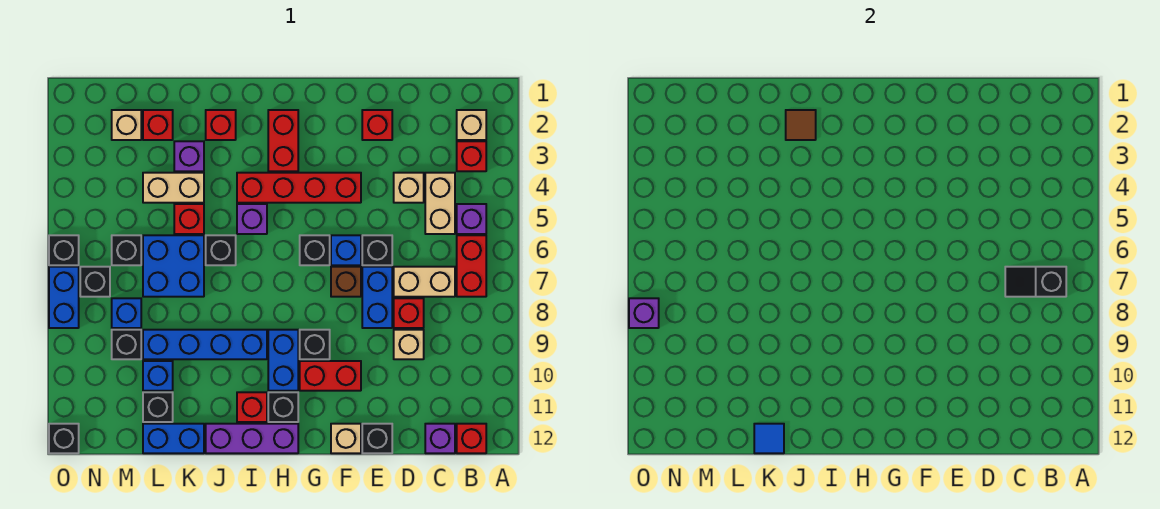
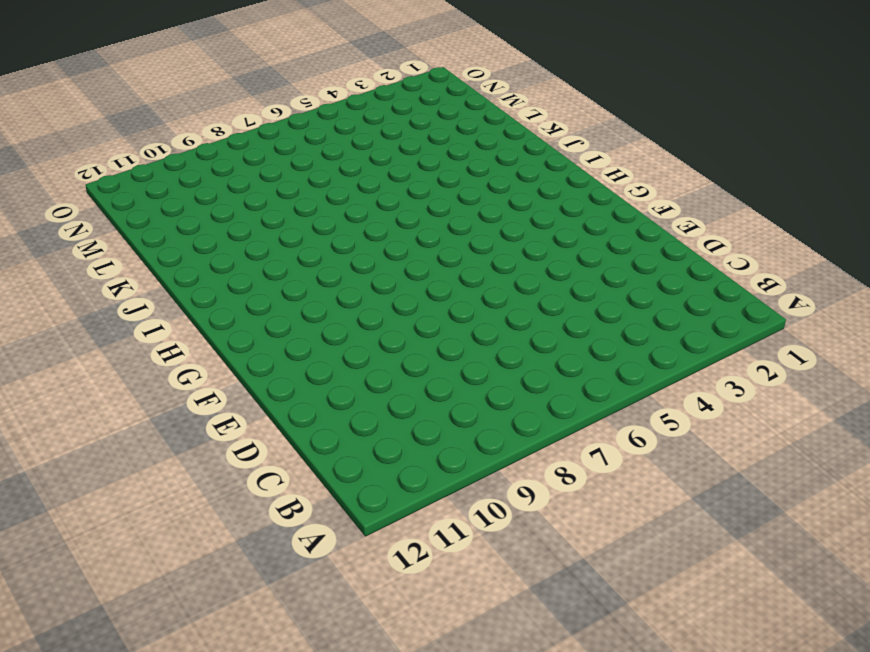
none -> tan brick B2 level 1
none -> red brick B3 level 1
none -> purple brick B5 level 1
none -> red brick B6:B7 level 1

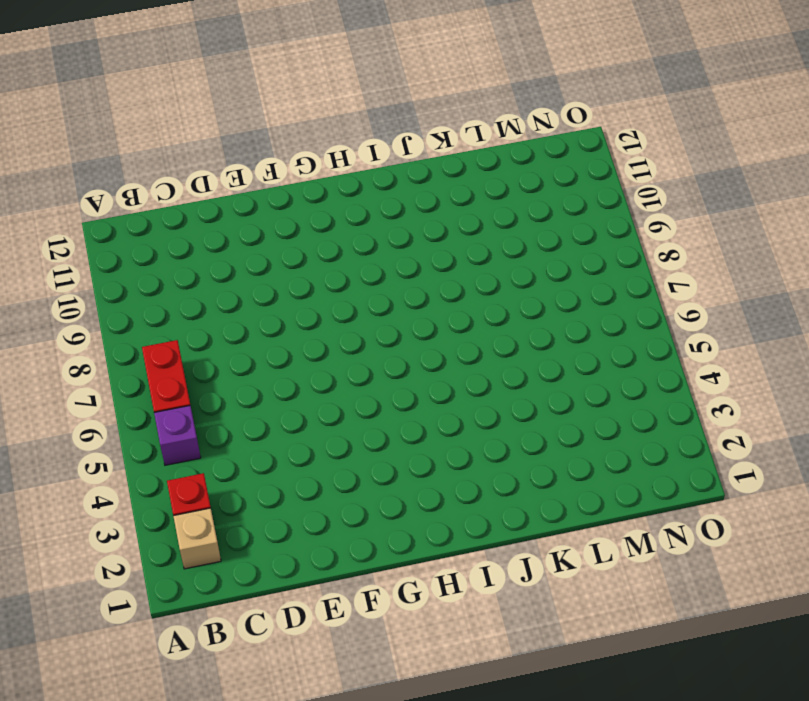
none -> red brick B12 level 1
none -> tan brick C4:C5 level 1
none -> tan brick C7:D7 level 1
none -> purple brick C12 level 1

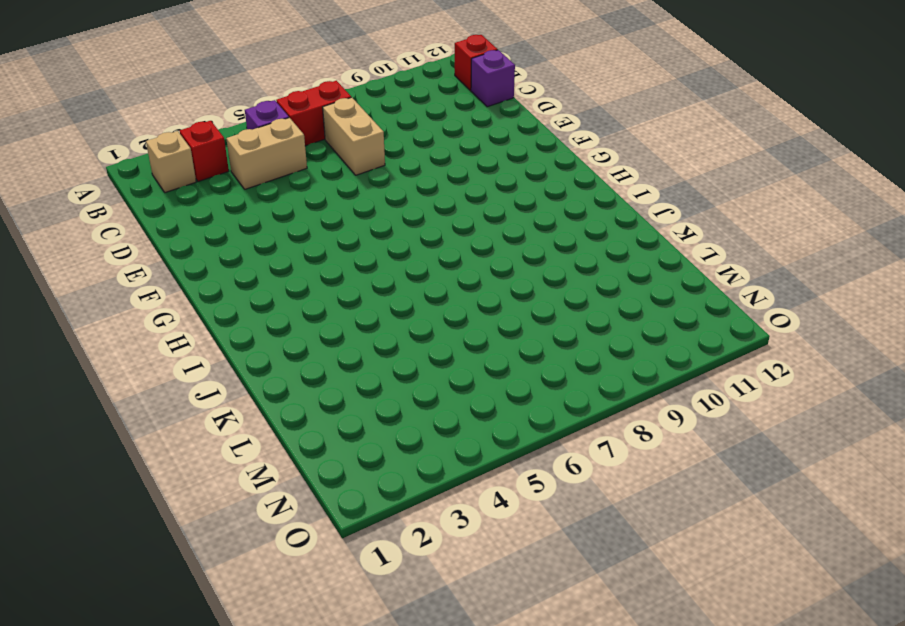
none -> tan brick D4 level 1
none -> red brick D8 level 1
none -> tan brick D9 level 1
none -> red brick E2 level 1

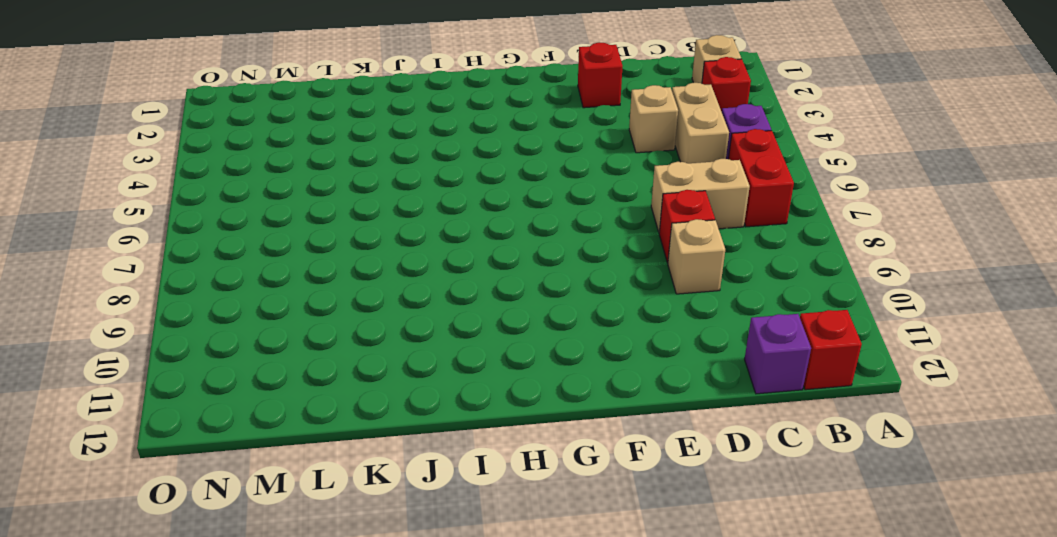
none -> black brick E6 level 1
none -> blue brick E7:E8 level 1
none -> black brick E12 level 1
none -> red brick F4:I4 level 1

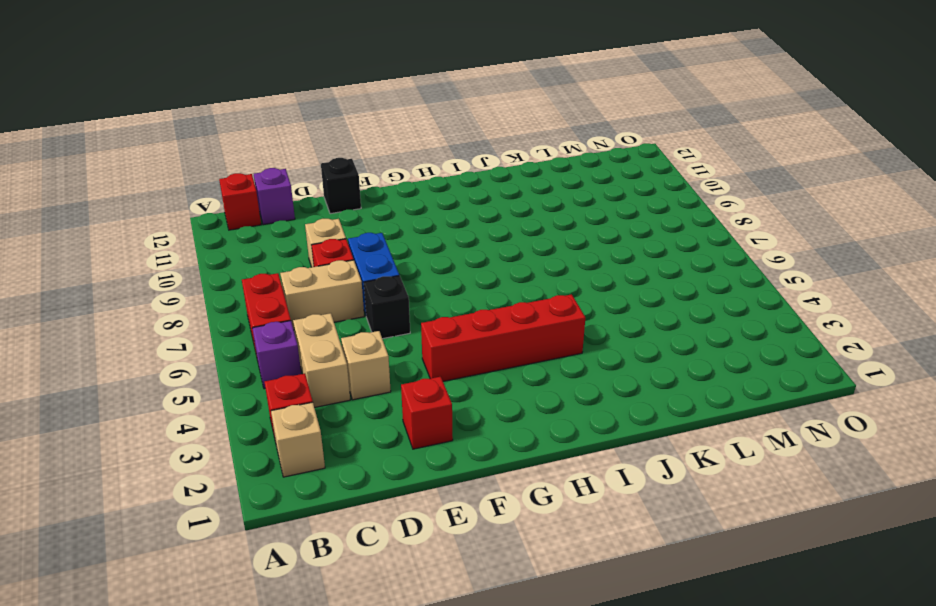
none -> blue brick F6 level 1
none -> brown brick F7 level 1
none -> red brick F10:G10 level 1
none -> tan brick F12 level 1

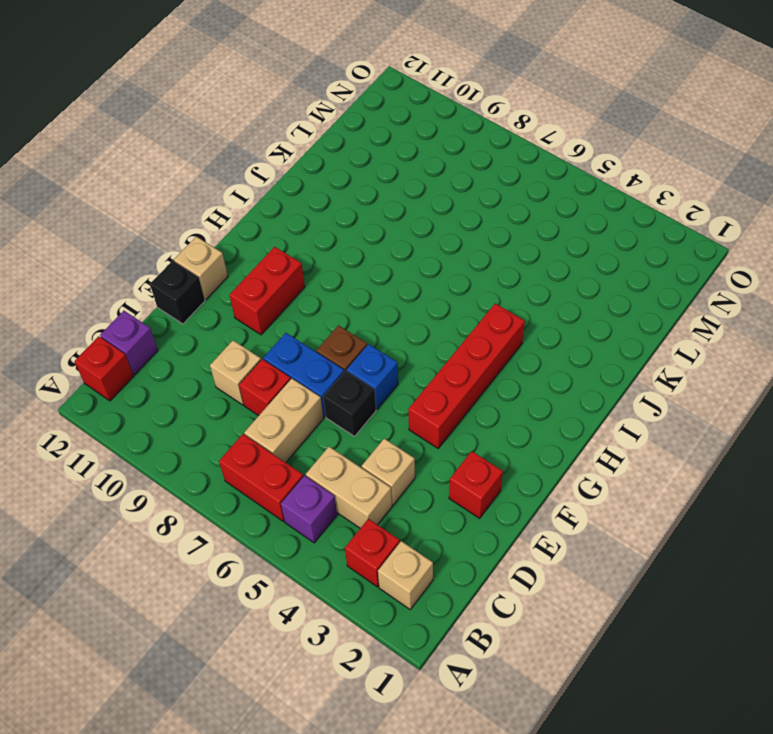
none -> black brick G6 level 1
none -> black brick G9 level 1
none -> red brick H2:H3 level 1
none -> blue brick H9:H10 level 1

